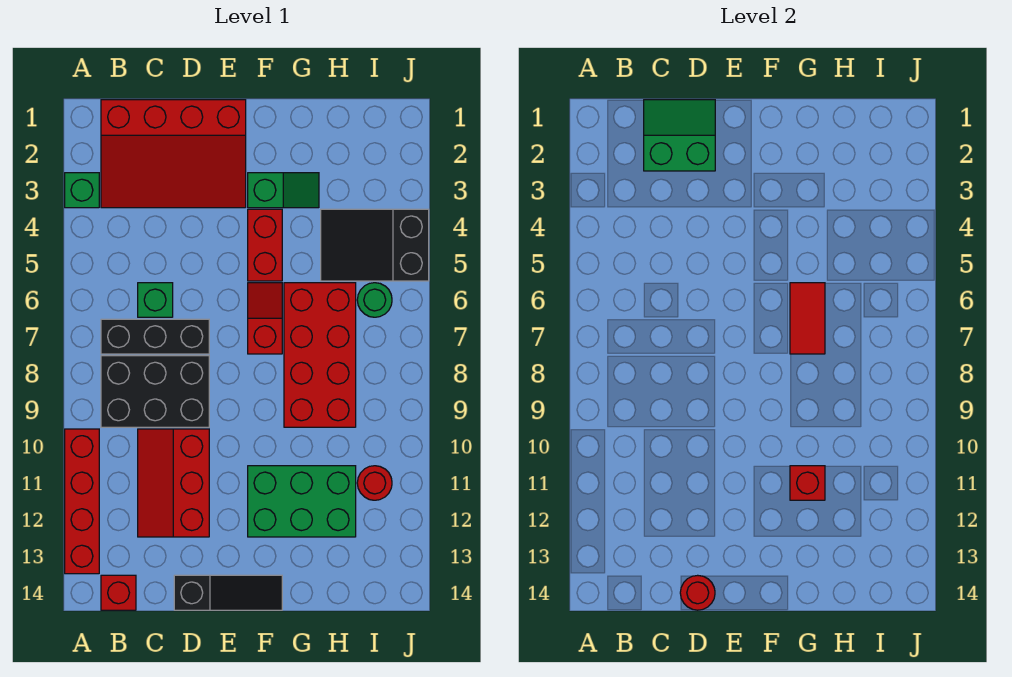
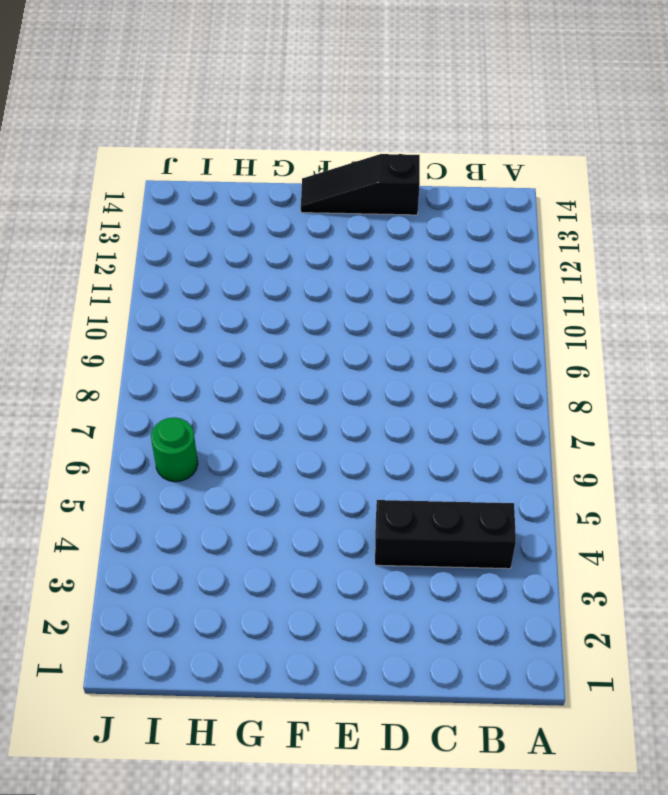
black brick B4:D4 level 1 -> black brick B7:D7 level 1
none -> green brick A3 level 1
none -> red brick A10:A13 level 1
none -> red slope B1:E3 level 1 top 1

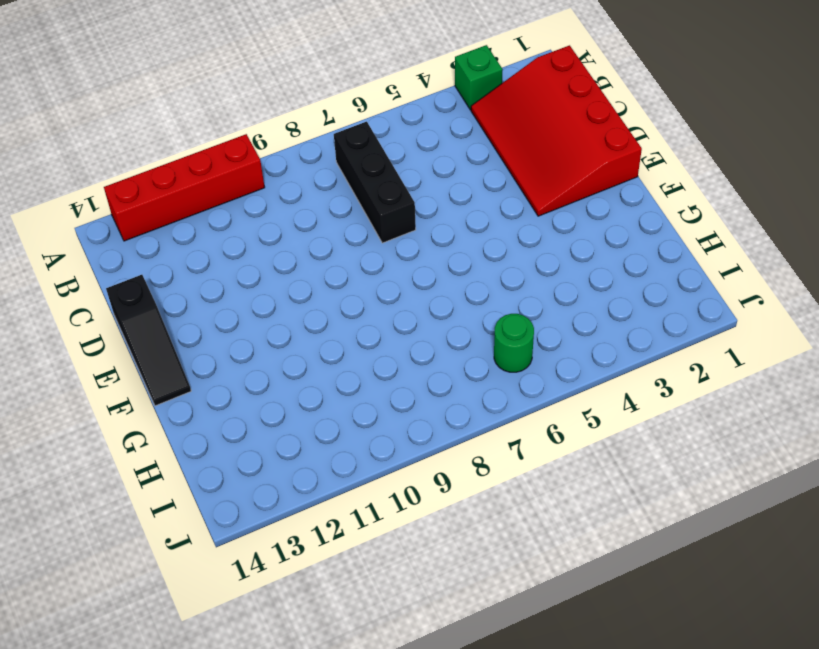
none -> black brick B8:D9 level 1
none -> red brick B14 level 1
none -> green brick C6 level 1

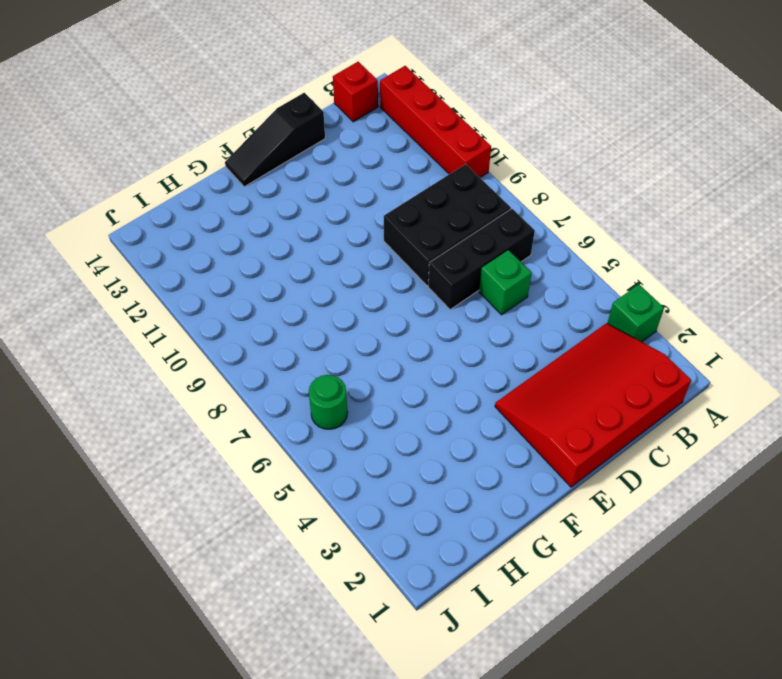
none -> red slope C10:D12 level 1 top D
none -> green slope F3:G3 level 1 top F
none -> red brick F4:F5 level 1

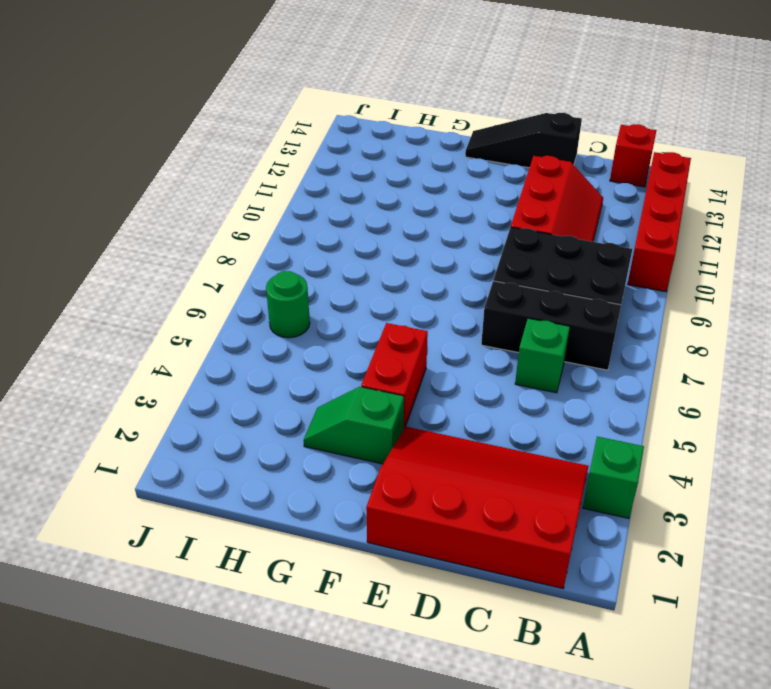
none -> red slope F6:F7 level 1 top 7
none -> green brick F11:H12 level 1
none -> red brick G6:H9 level 1

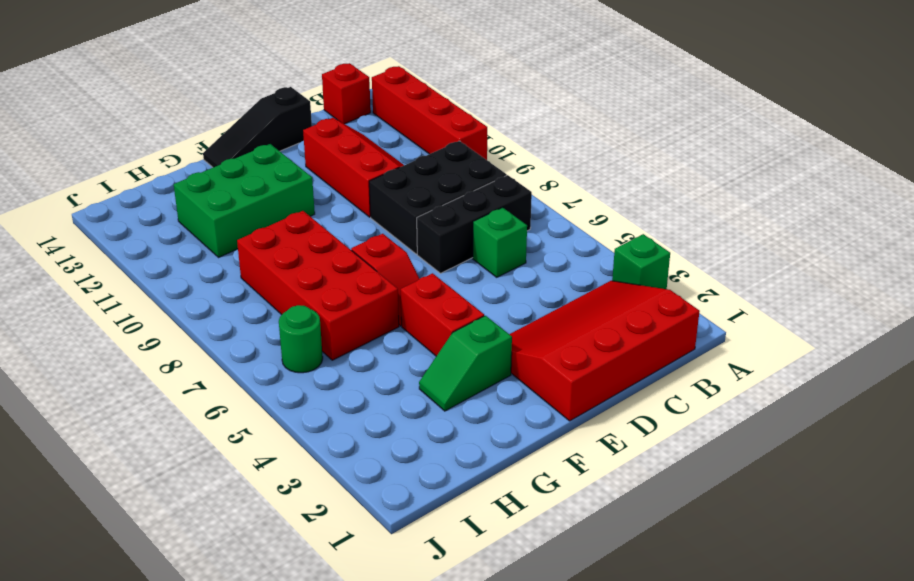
none -> black slope H4:J5 level 1 top J
none -> red round brick I11 level 1
none -> green slope C1:D2 level 2 top 2

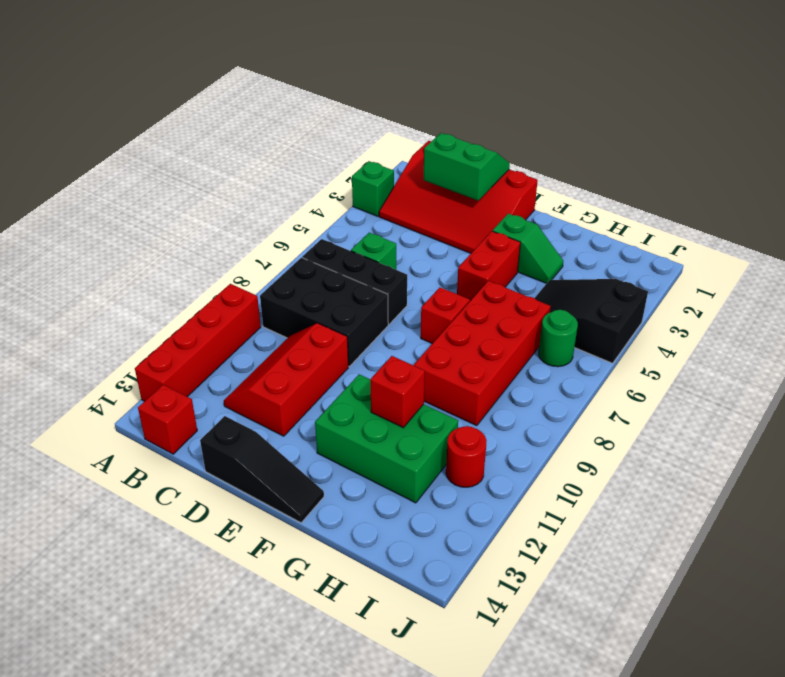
none -> red round brick D14 level 2
none -> red tile G6:G7 level 2

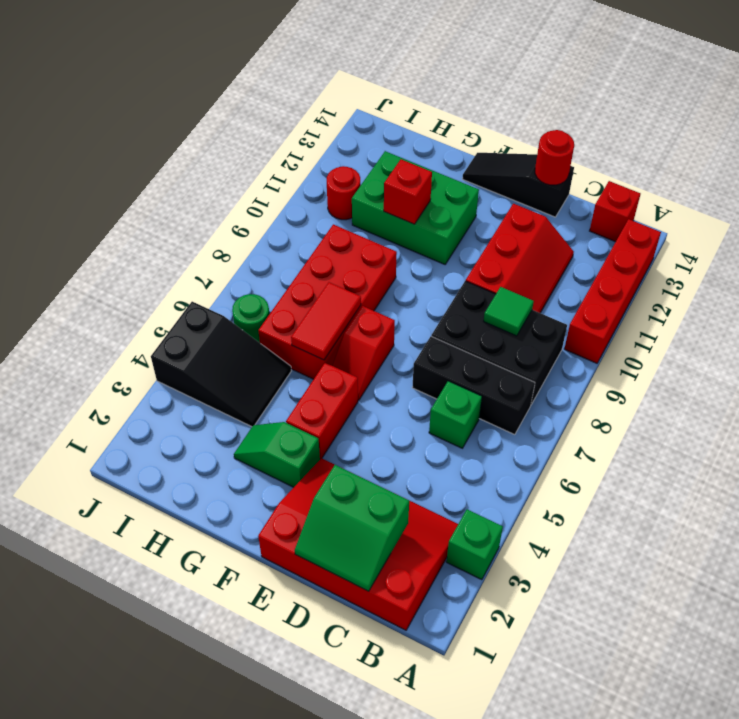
green tile C9 level 2 -> none

